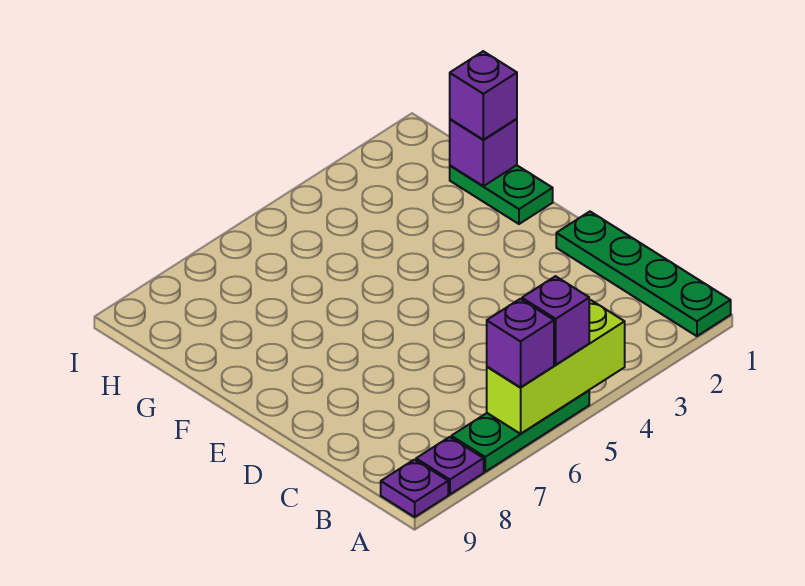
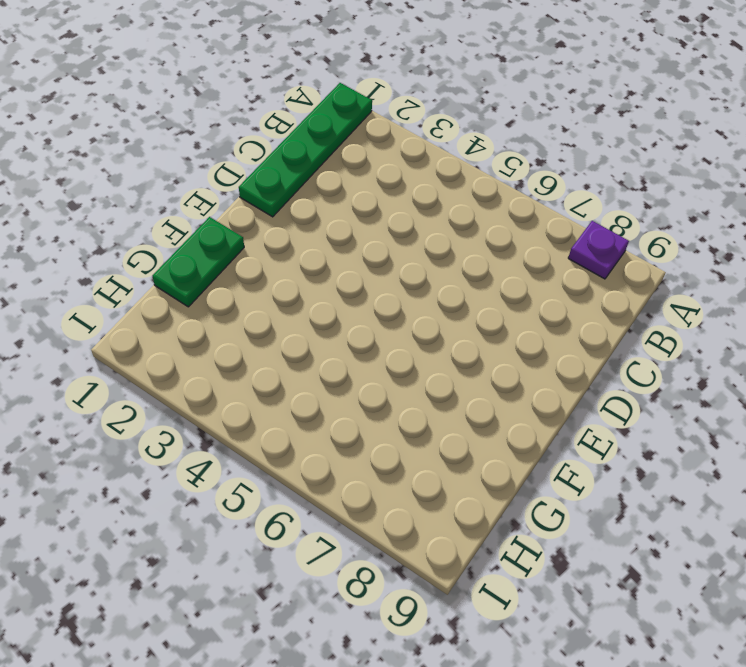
none -> green plate A5:A7 level 1
none -> purple plate A9 level 1

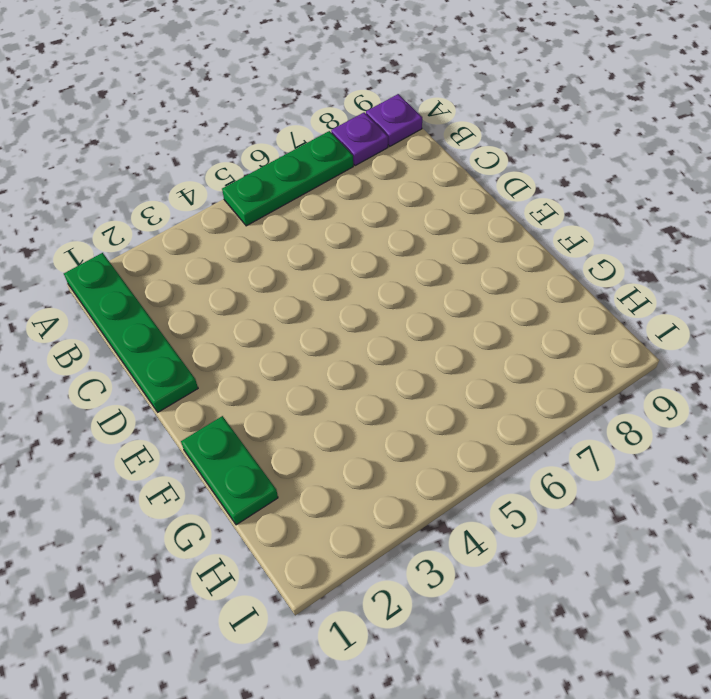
none -> lime brick A4:A6 level 2
none -> purple brick G1 level 2

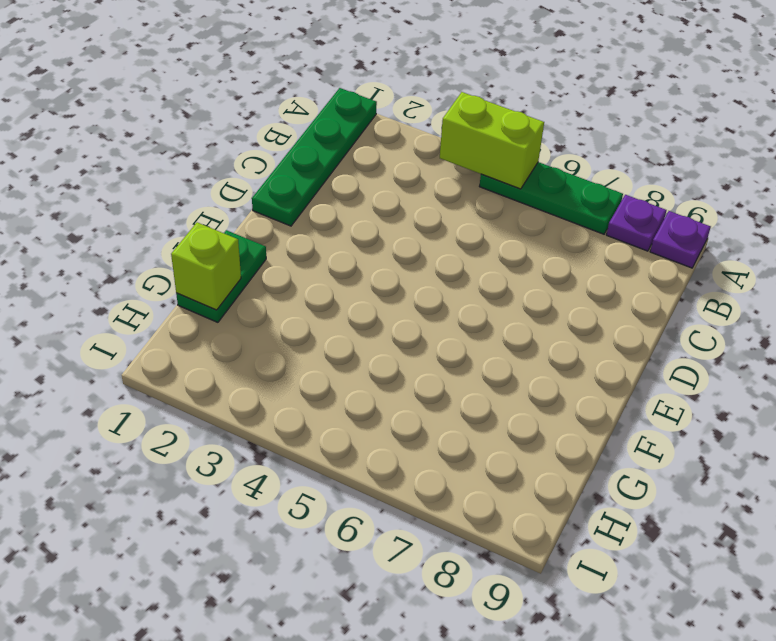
lime brick A4:A5 level 2 -> lime brick A4:A6 level 2
lime brick G1 level 2 -> purple brick G1 level 2
none -> purple brick A5 level 3
none -> purple brick A6 level 3

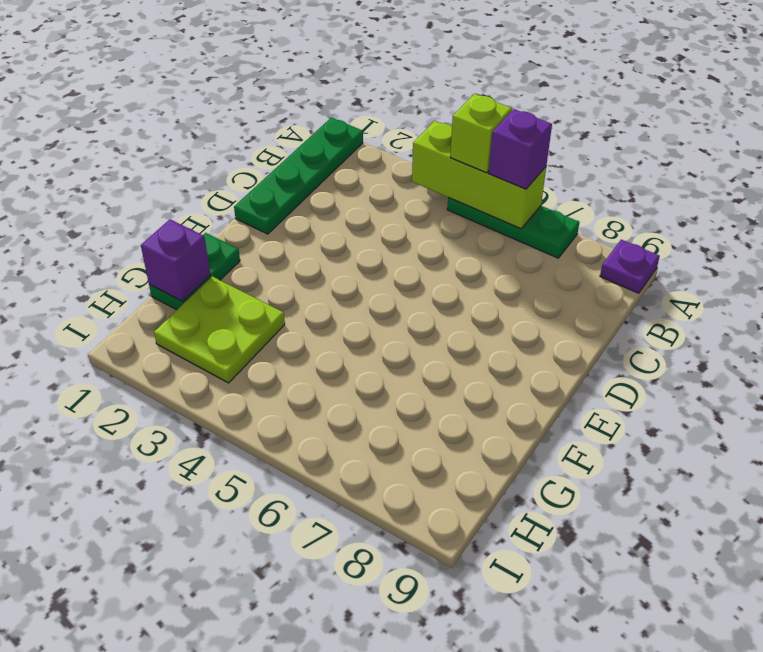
lime brick A5 level 3 -> purple brick A5 level 3
lime plate G2:H3 level 1 -> none
none -> purple plate A8 level 1
none -> purple brick G1 level 3

